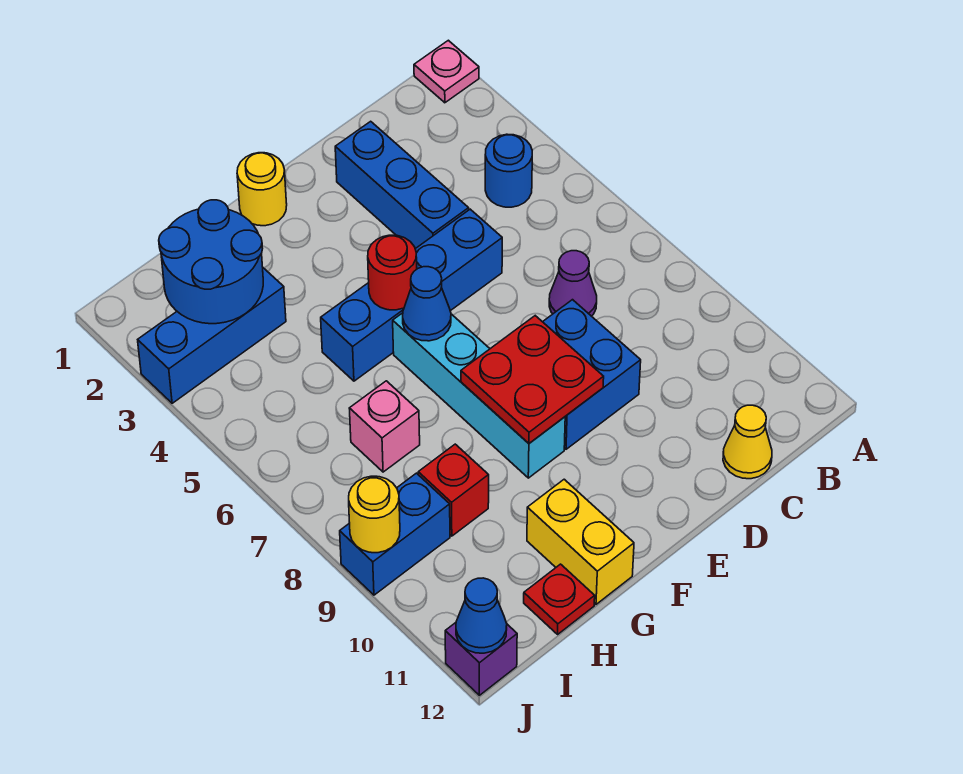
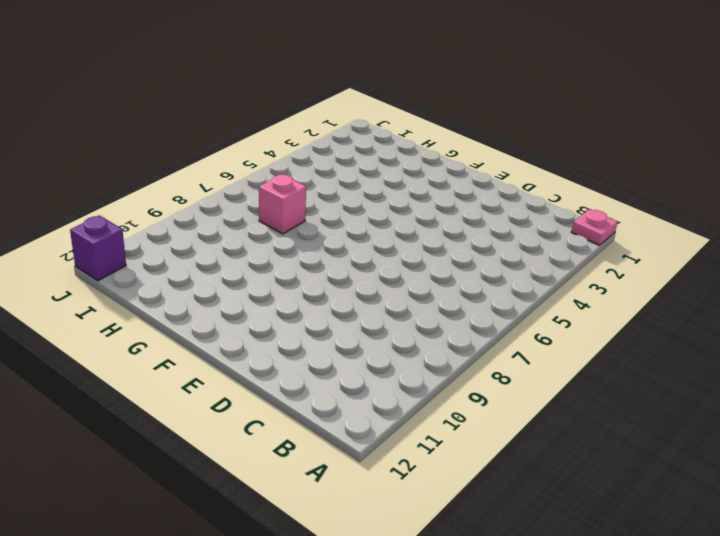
none -> blue round brick B4 level 1
none -> purple cone C7 level 1
none -> yellow cone C12 level 1

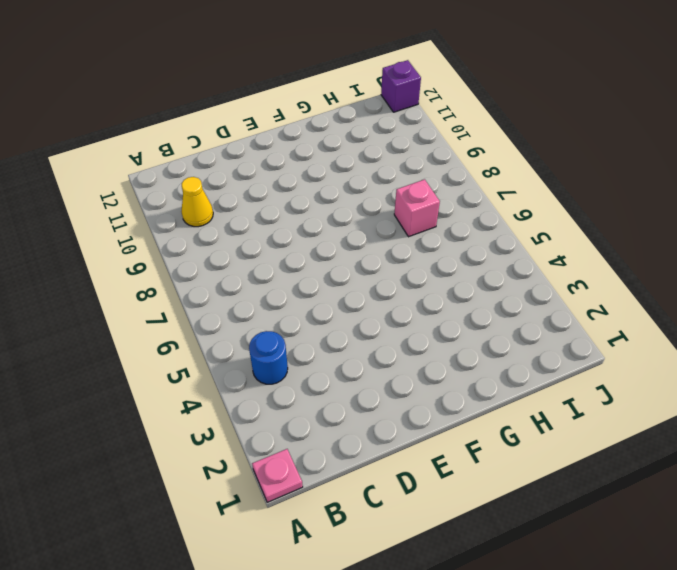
yellow cone B10 level 1 -> yellow cone C12 level 1
none -> purple cone C7 level 1
none -> blue brick D2:D4 level 1
none -> blue brick D5:G5 level 1

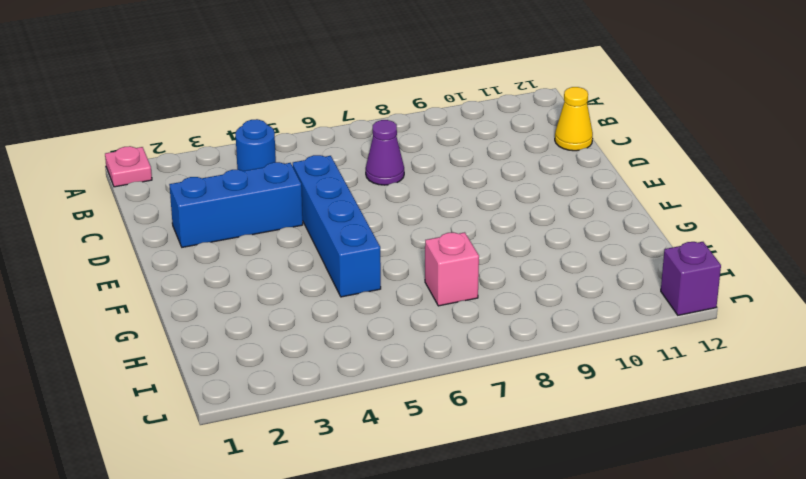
none -> blue brick D8:E9 level 1
none -> yellow round brick F1 level 1
none -> cyan brick F6:F9 level 1

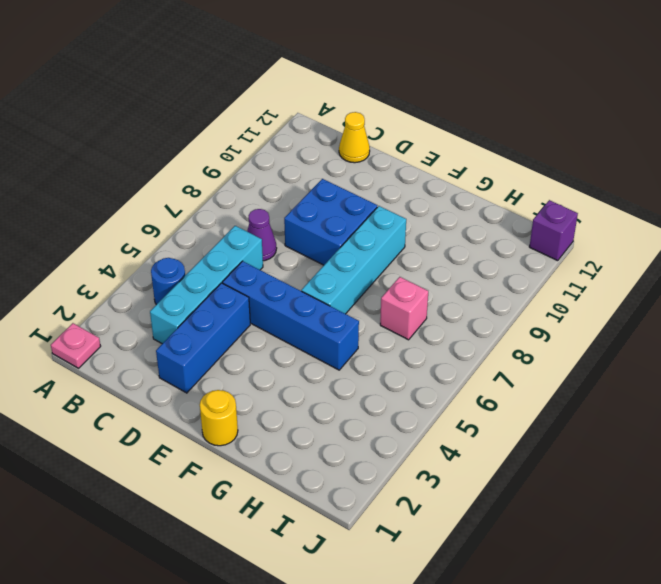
cyan brick C3:C6 level 1 -> none
none -> yellow brick G11:G12 level 1
none -> blue brick H3:J3 level 1
none -> red brick H9 level 1

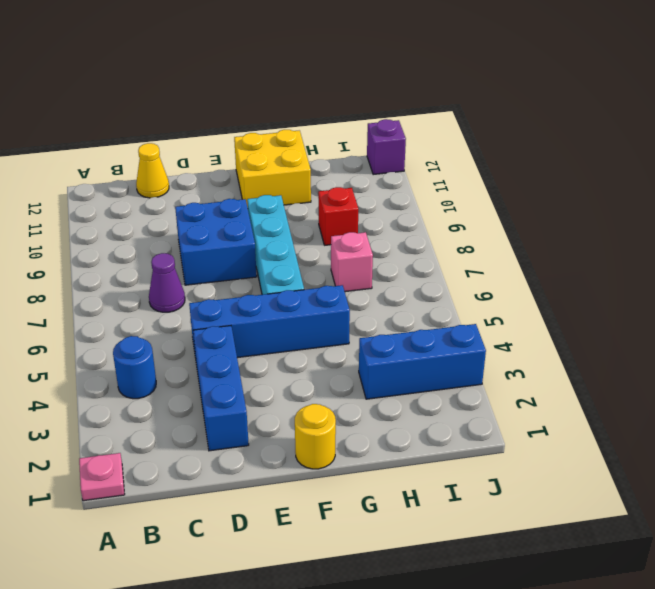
yellow brick F11:G12 level 1 -> yellow brick G11:G12 level 1
none -> red plate H12 level 1
none -> blue brick I9:J9 level 1
none -> red plate E8:F9 level 2

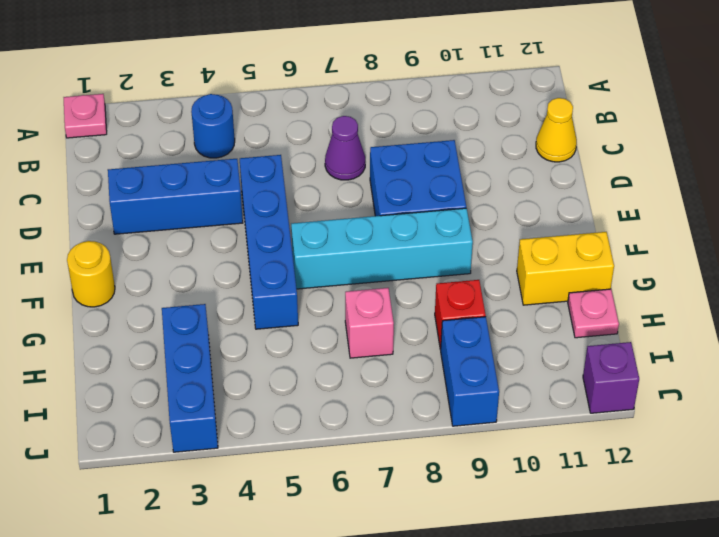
pink plate H12 level 1 -> red plate H12 level 1
none -> red plate E8:F9 level 2
none -> red round brick F5 level 2
none -> blue cone F6 level 2

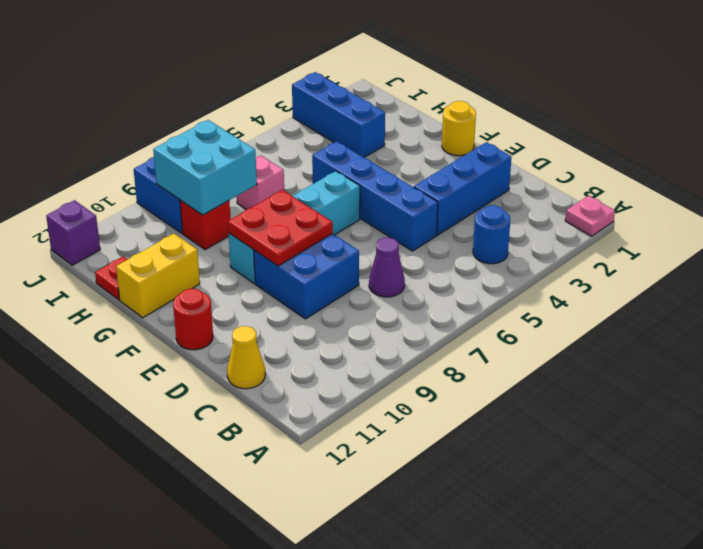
red round brick E12 level 1 -> red round brick F5 level 2
cyan brick H8:I9 level 2 -> none
none -> blue cone F6 level 2
none -> blue round brick H2:I3 level 2
none -> yellow round brick J9 level 2

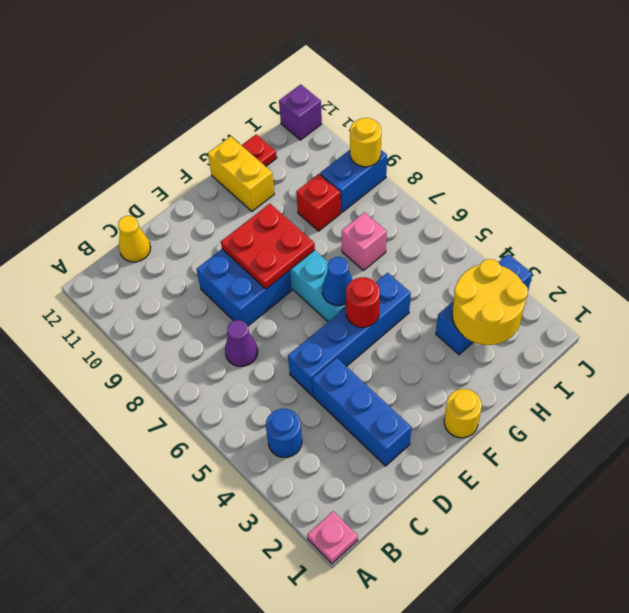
yellow round brick H2:I3 level 2 -> blue round brick H2:I3 level 2
none -> blue cone J12 level 2

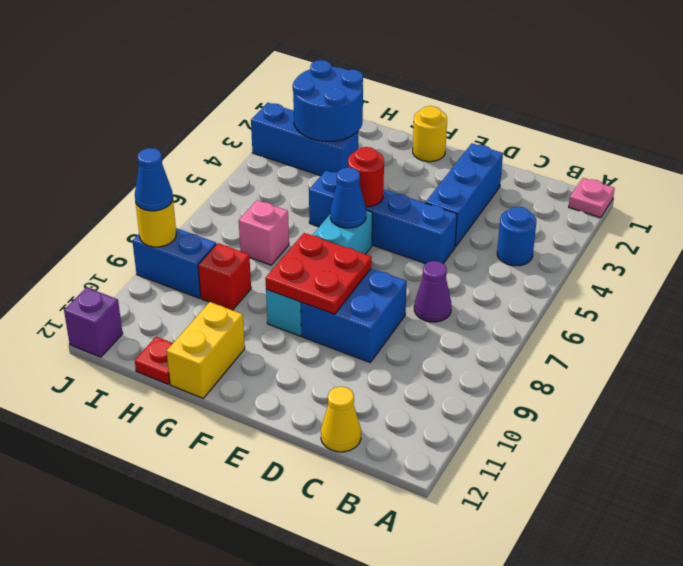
blue cone J9 level 3 -> blue cone J12 level 2

